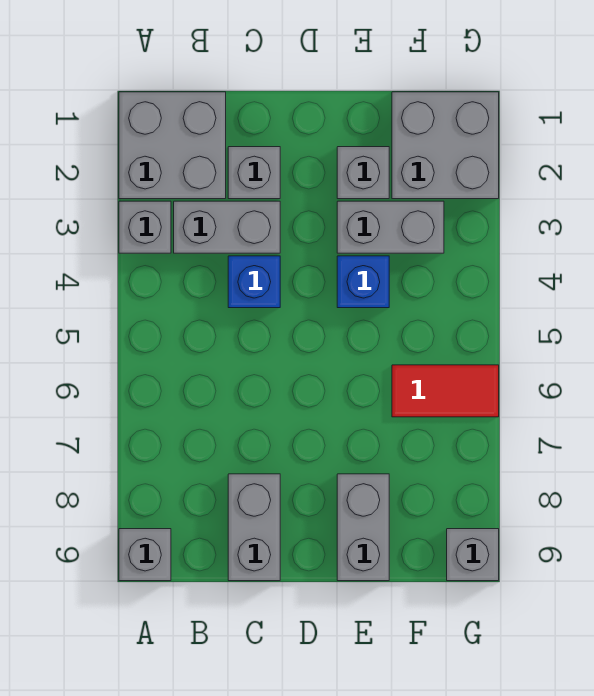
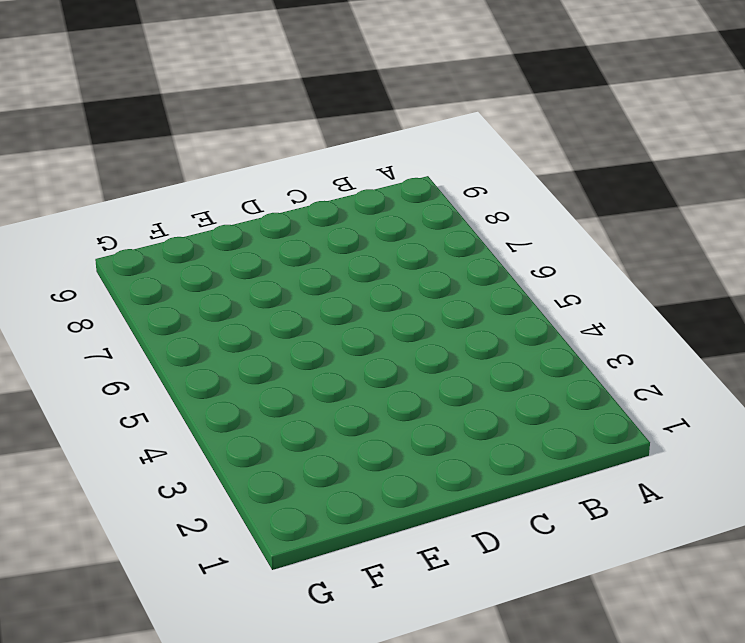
none -> grey brick A1:B2 level 1
none -> grey brick A3 level 1
none -> grey brick A9 level 1

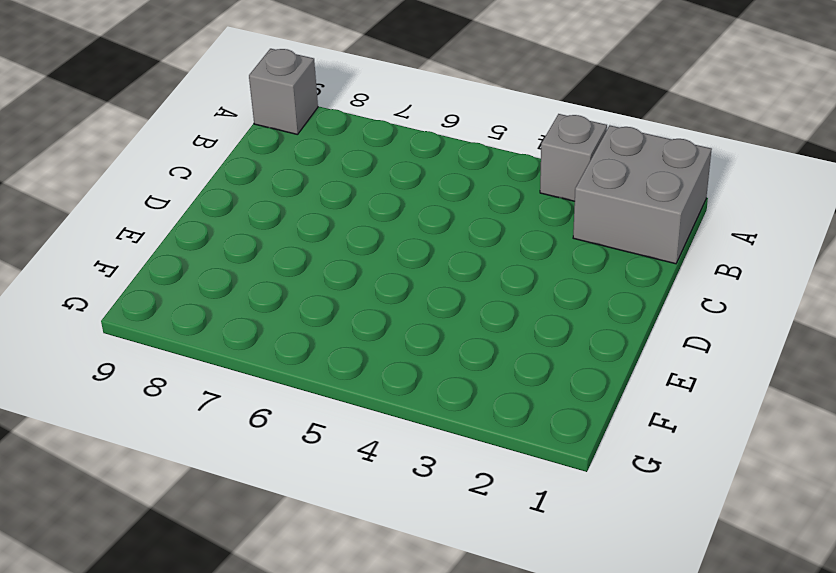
none -> grey brick B3:C3 level 1
none -> grey brick C2 level 1
none -> blue brick C4 level 1

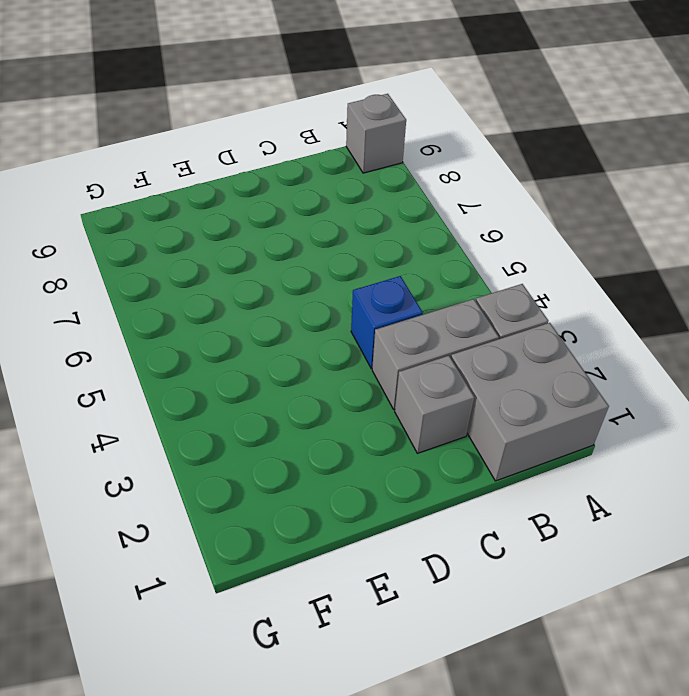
none -> grey brick C8:C9 level 1
none -> grey brick E2 level 1
none -> grey brick E3:F3 level 1

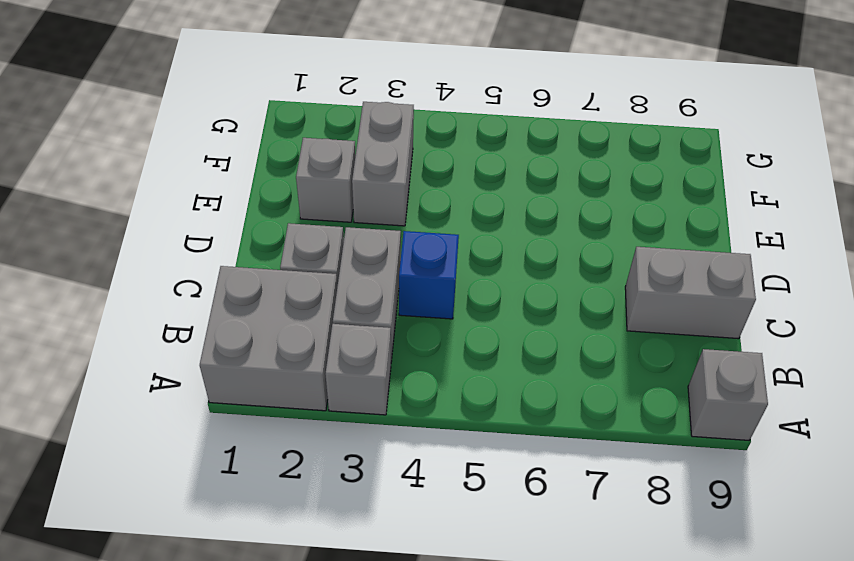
none -> blue brick E4 level 1
none -> grey brick E8:E9 level 1
none -> grey brick F1:G2 level 1

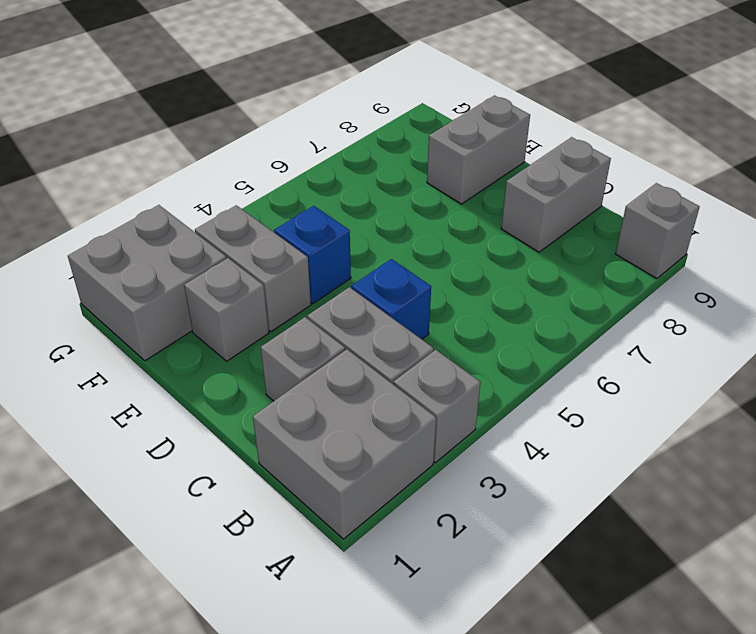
none -> red tile F6:G6 level 1
none -> grey brick G9 level 1

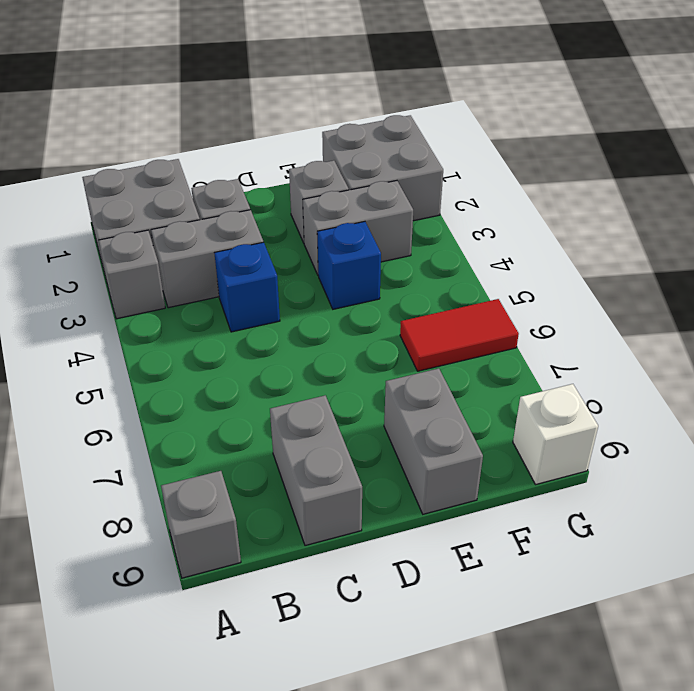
white brick G9 level 1 -> grey brick G9 level 1

